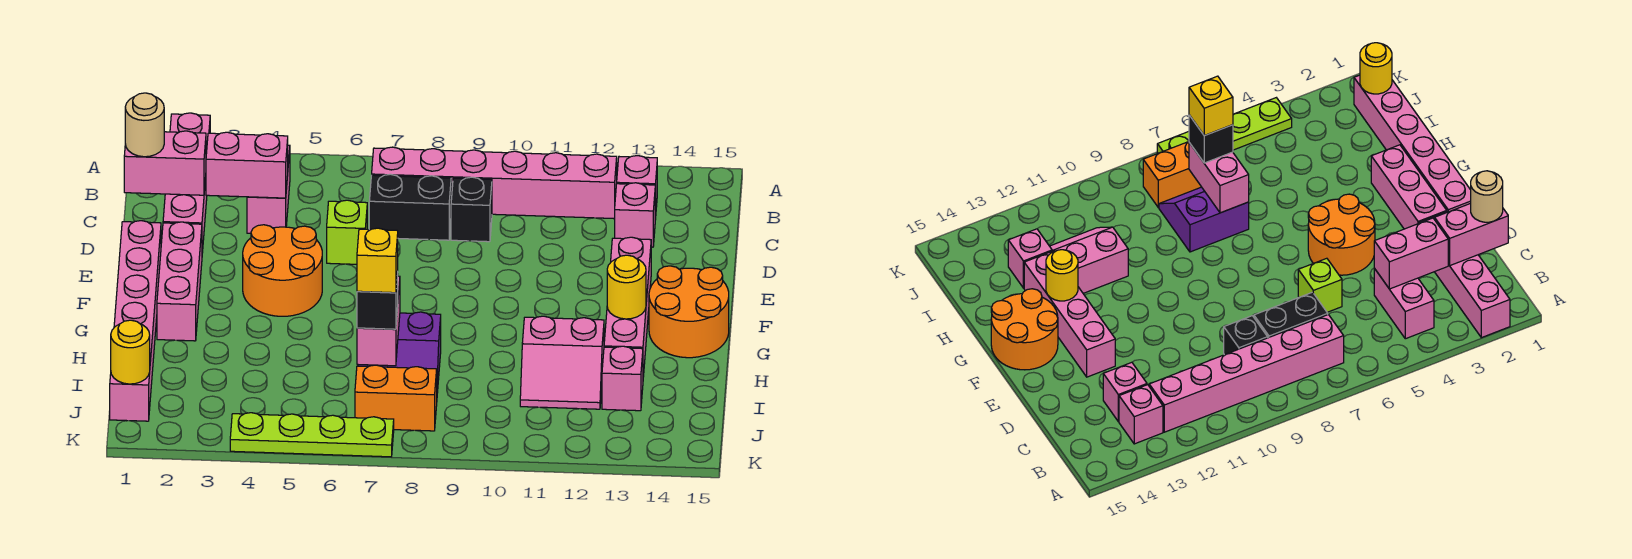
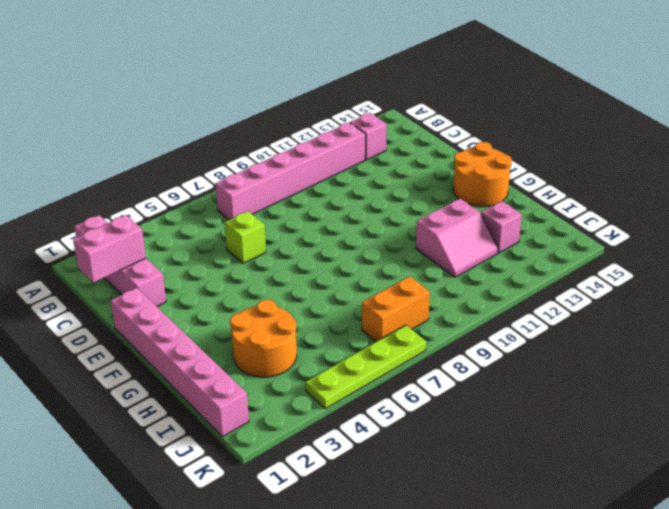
orange round brick H3:I4 level 1 -> orange round brick E4:F5 level 1
none -> pink brick B4:C4 level 1
none -> black brick C7:C8 level 1
none -> black brick C9 level 1

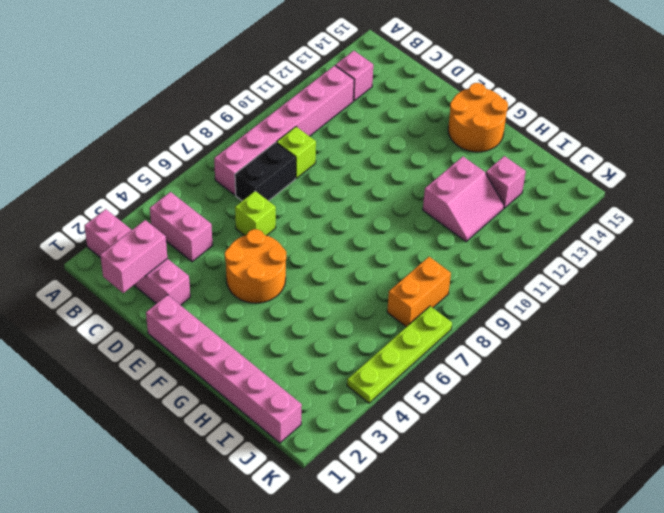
lime brick C9 level 1 -> black brick C9 level 1
none -> pink brick C13 level 1
none -> pink brick E2:G2 level 1
none -> pink brick E13:H13 level 1

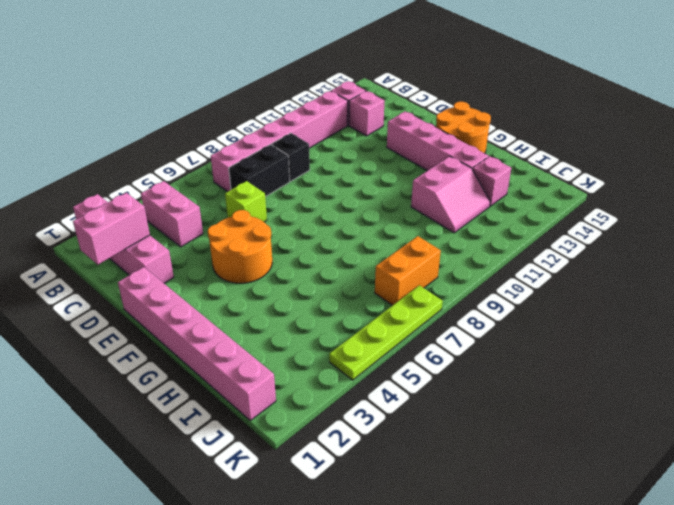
none -> pink brick E2:G2 level 1
none -> purple slope H7:I8 level 1 top H
none -> pink brick C3:C4 level 2

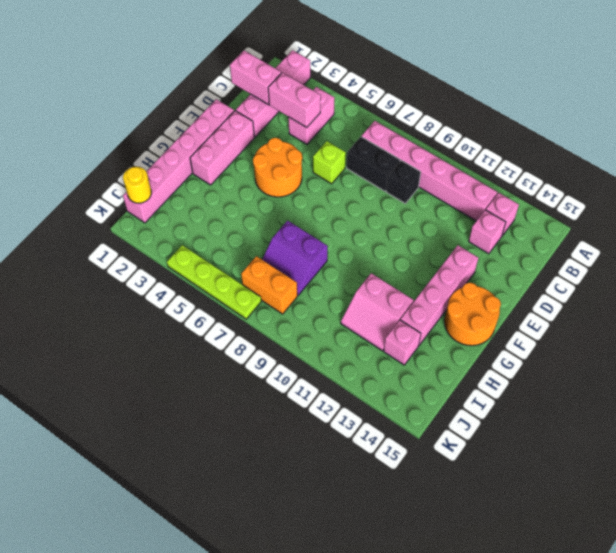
none -> yellow round brick G13 level 2
none -> pink brick H7:I7 level 2
none -> tan round brick C1 level 3

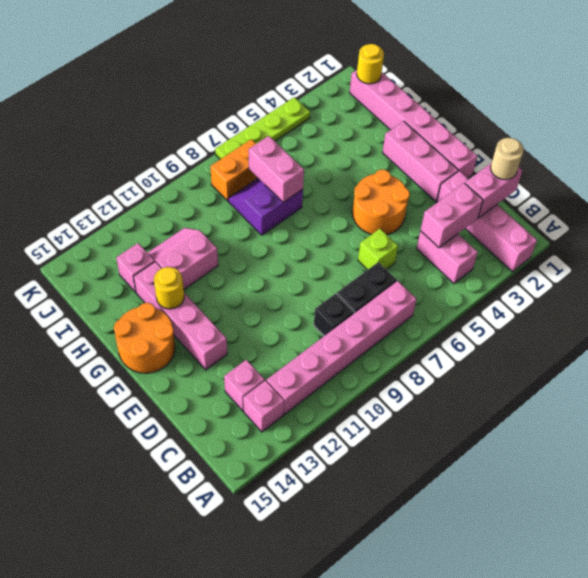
none -> black brick I7 level 3
none -> yellow brick I7 level 4

